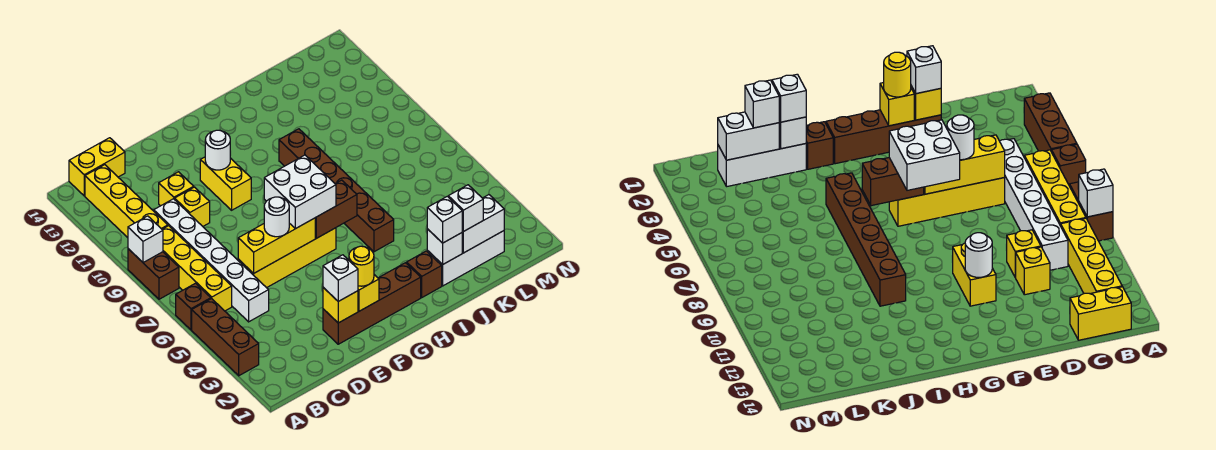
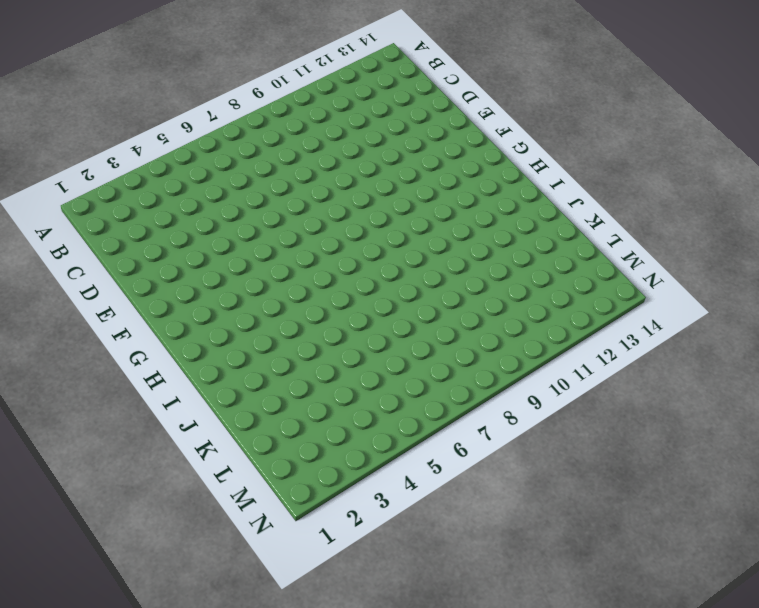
none -> brown brick A3:A5 level 1
none -> brown brick A6 level 1
none -> brown brick A8:A9 level 1

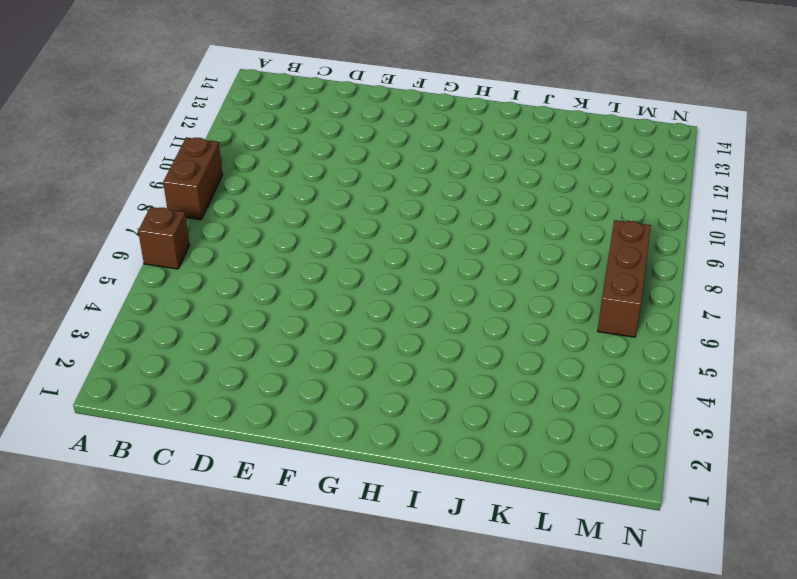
brown brick M6:M8 level 1 -> brown brick A3:A5 level 1
none -> yellow brick B6:B9 level 1
none -> yellow brick B10:B13 level 1
none -> yellow brick B14:C14 level 1

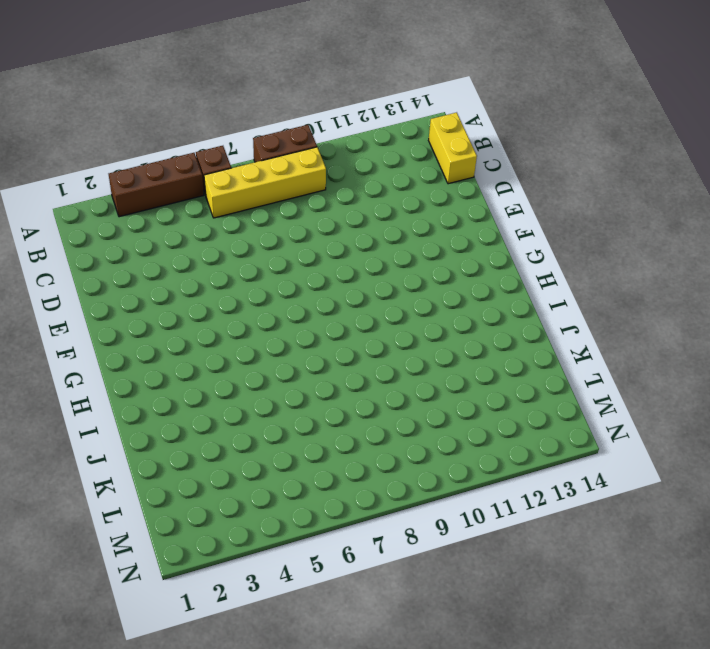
none -> yellow brick B10:B13 level 1
none -> white brick C5:C10 level 1
none -> yellow brick D6:G6 level 1

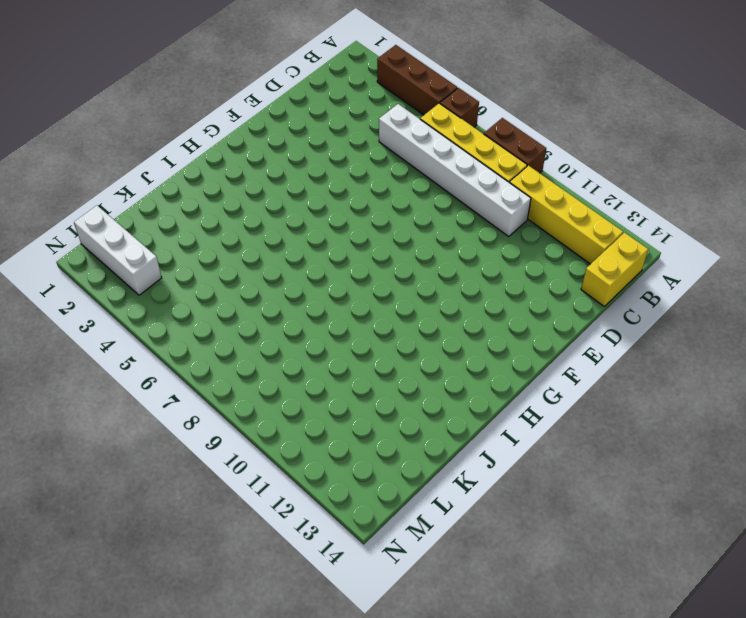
white brick M1:M3 level 1 -> white brick J2:L2 level 1
none -> yellow brick D6:G6 level 1
none -> yellow brick D10 level 1
none -> yellow brick D11 level 1

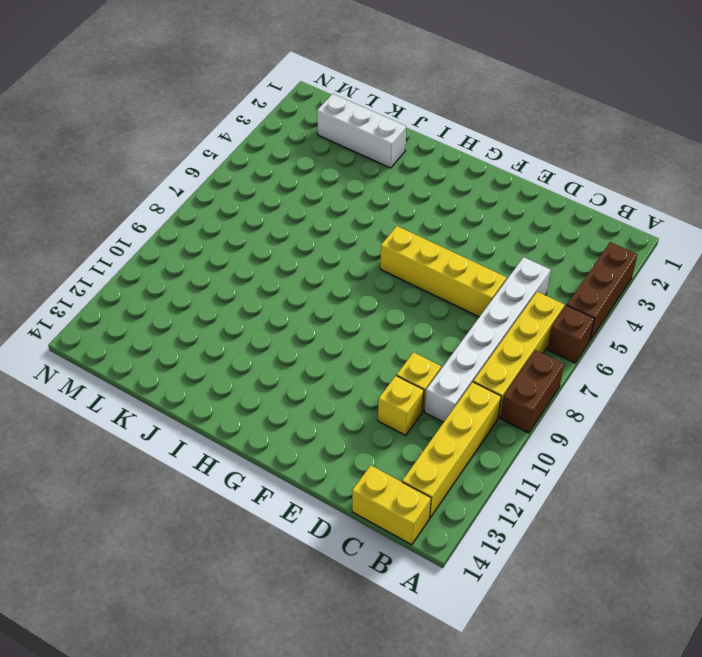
none -> brown brick E2:H2 level 1
none -> yellow brick F10:F11 level 1
none -> brown brick I2 level 1

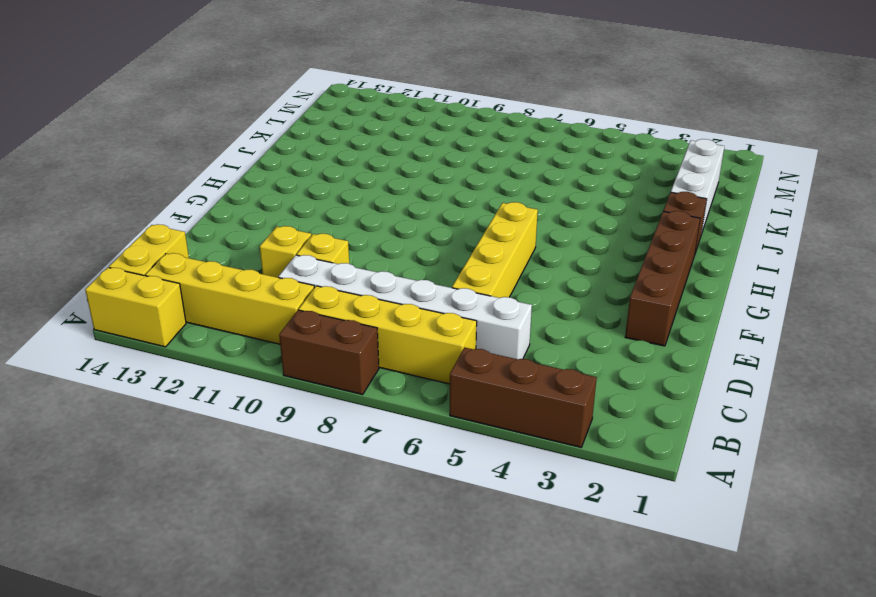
yellow brick A13:A14 level 1 -> yellow brick F10:F11 level 1
none -> brown brick A6 level 1
none -> brown brick I5:I10 level 1
none -> white brick A9 level 2

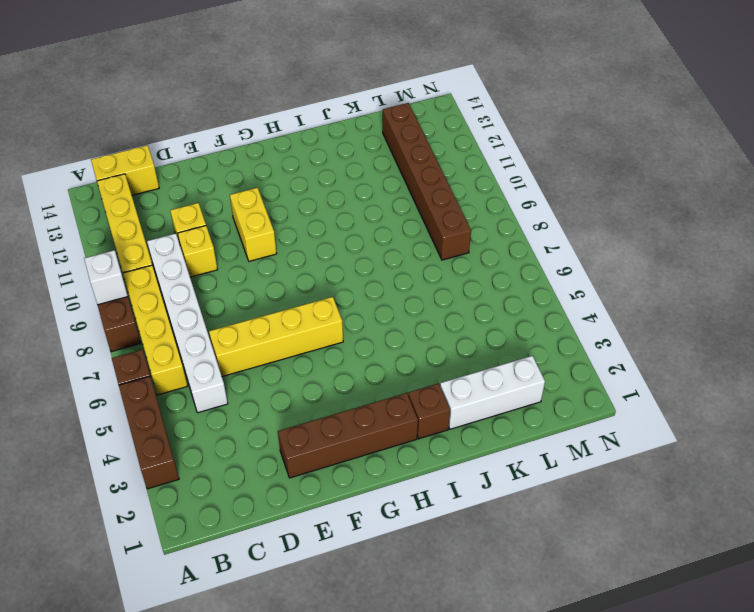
brown brick L8:L13 level 1 -> brown brick I5:I10 level 1
none -> yellow brick D6:F6 level 2
none -> yellow brick E2 level 2
none -> yellow brick F2 level 2

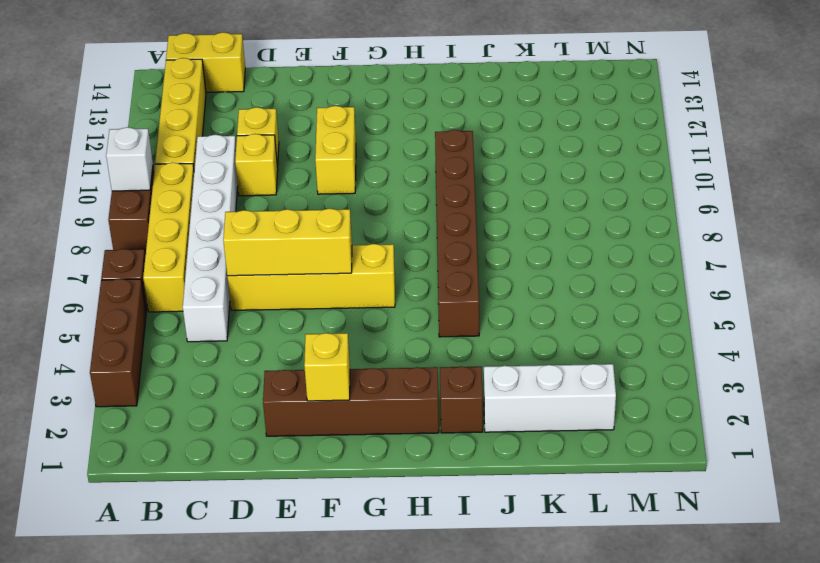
none -> yellow brick E2 level 2
none -> white round brick F11 level 2
none -> brown brick G6:H6 level 2

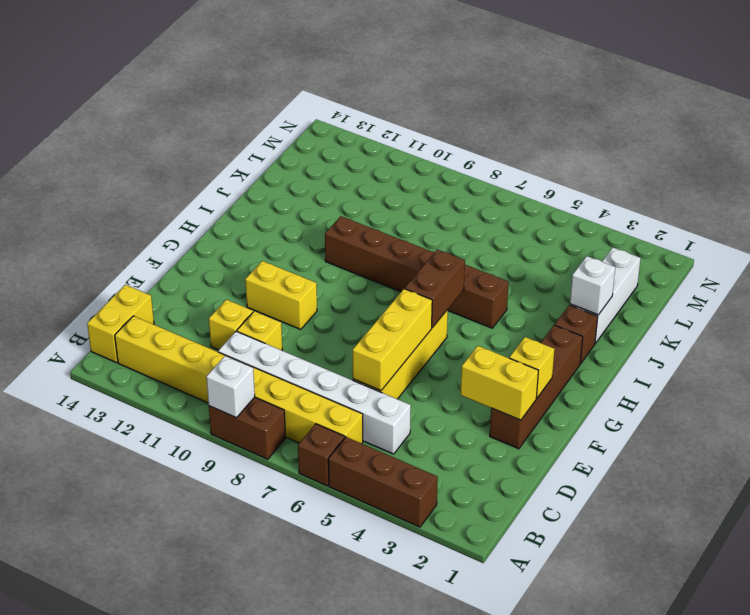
yellow brick E2:E3 level 2 -> yellow brick E2 level 2
none -> white round brick F11 level 2
none -> white brick K2:L2 level 2
none -> white brick E2 level 3

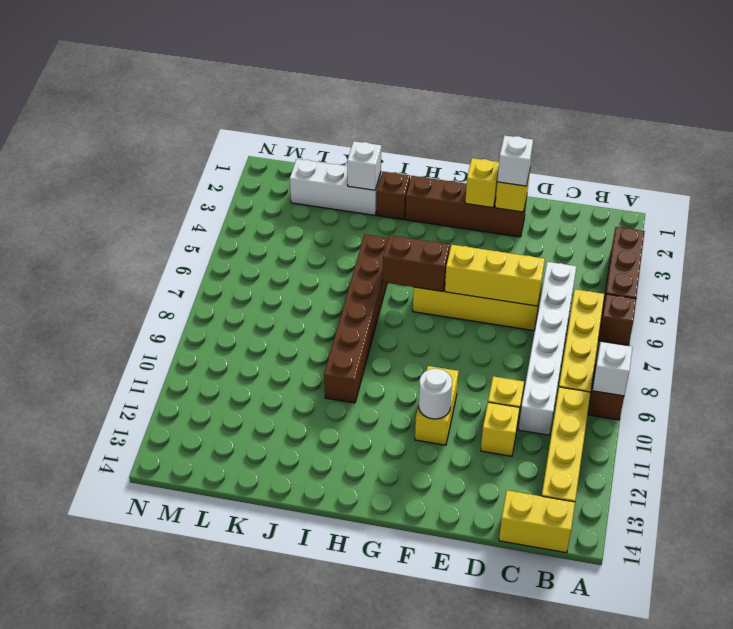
none -> white brick K2:L2 level 2
none -> white round brick E6 level 3
none -> yellow round brick F2 level 3

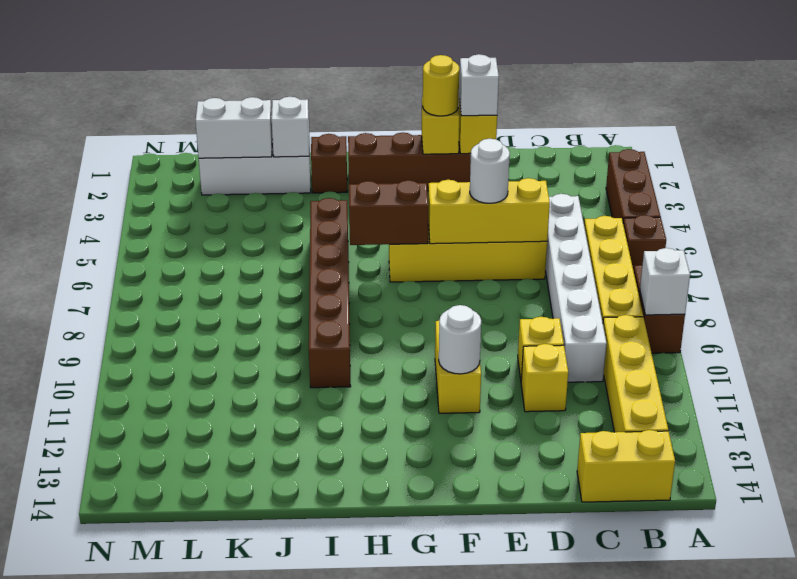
none -> white brick F6:G7 level 3
none -> white brick J2 level 3
none -> white brick K2 level 3

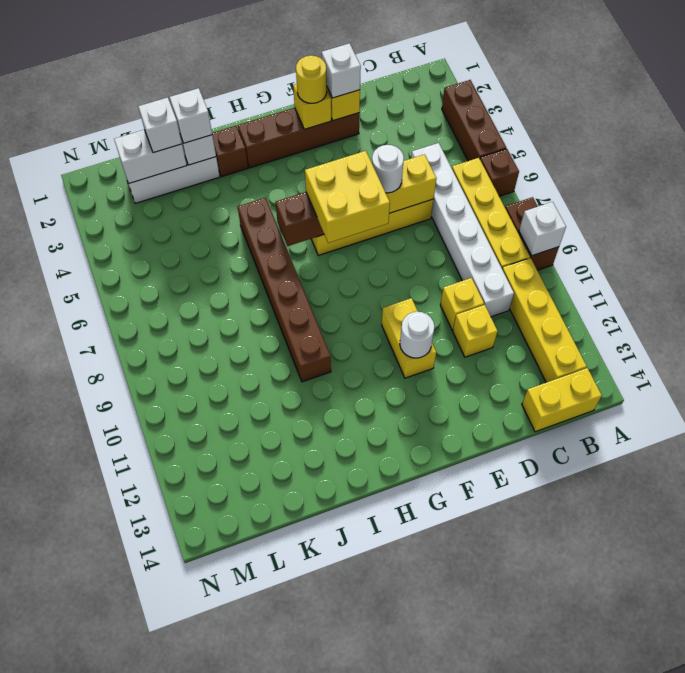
yellow brick F6:G7 level 3 -> white brick F6:G7 level 3

